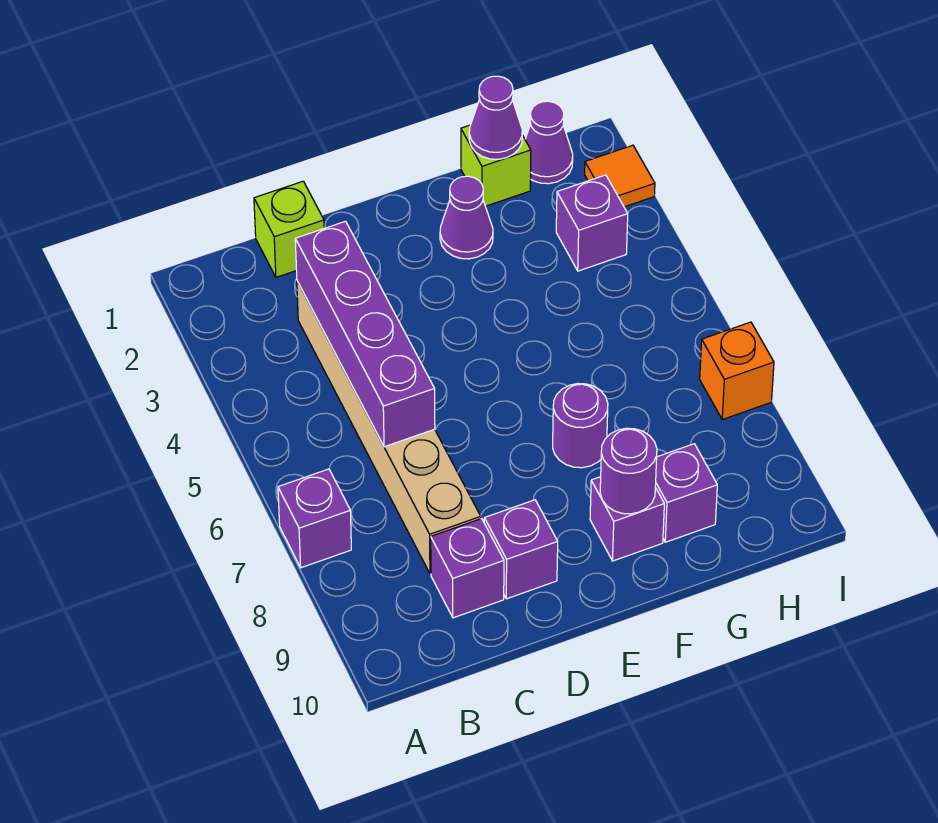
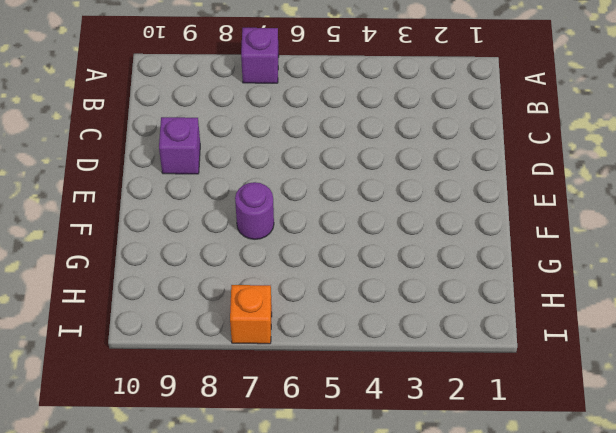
none -> lime brick C1 level 1
none -> tan brick C3:C8 level 1
none -> purple brick C9 level 1

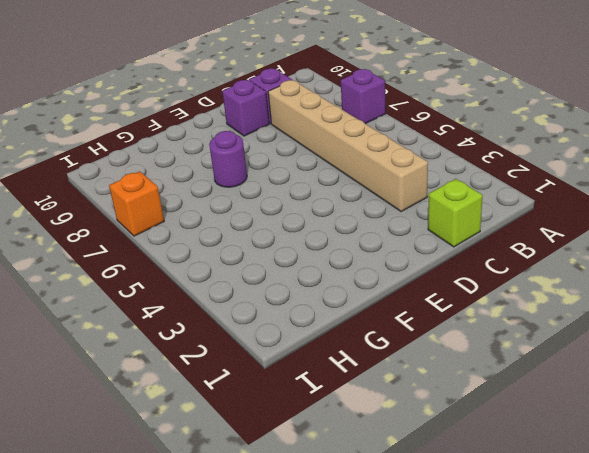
none -> purple cone F2 level 1
none -> purple brick F9 level 1
none -> lime brick G1 level 1

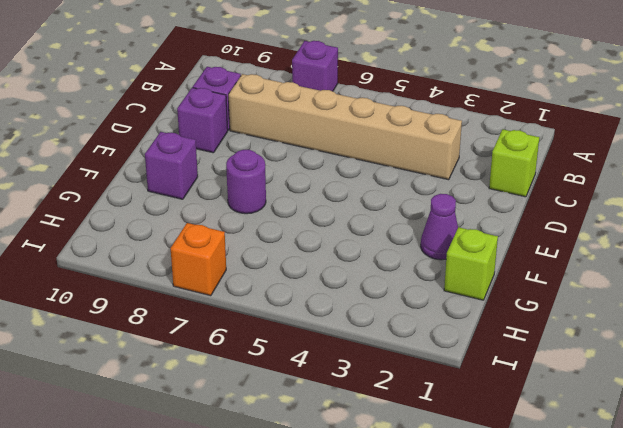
none -> purple brick G9 level 1
none -> purple cone H1 level 1
none -> purple brick H3 level 1

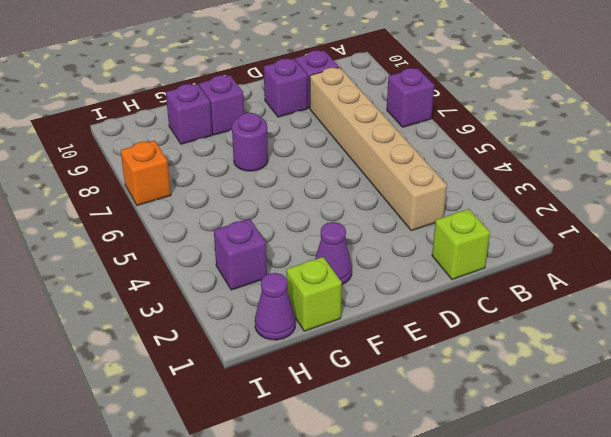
none -> orange tile I2 level 1
none -> purple brick C3:C6 level 2
none -> purple round brick F9 level 2

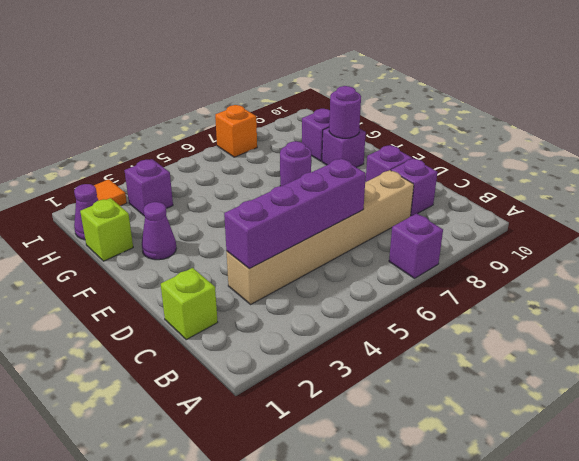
none -> purple cone G1 level 2

